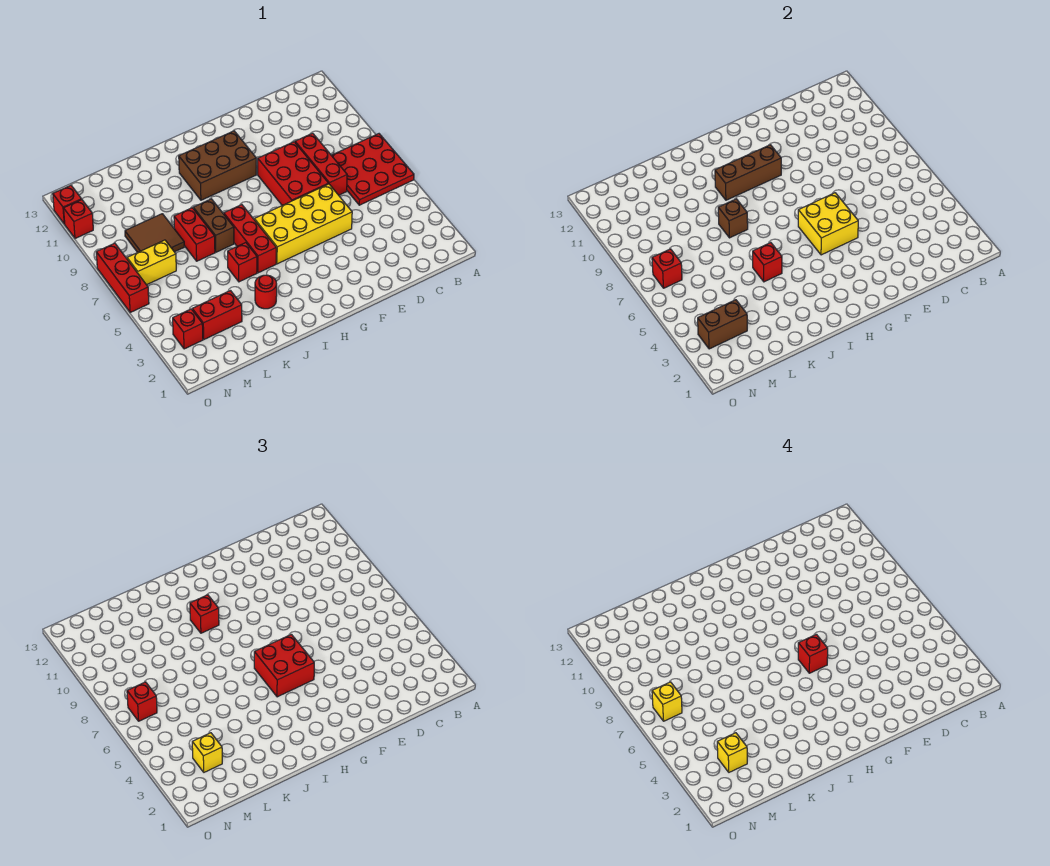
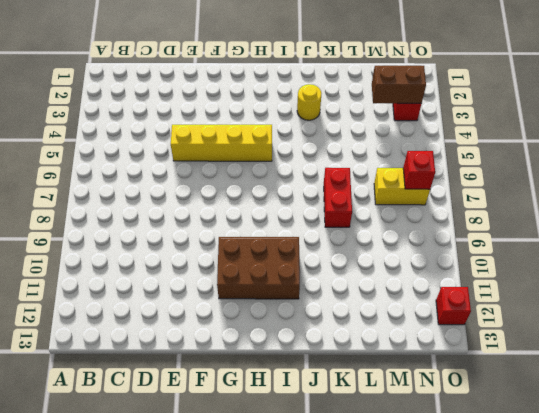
yellow brick E5:H5 level 1 -> yellow brick E5:H6 level 1
yellow round brick J3 level 1 -> red round brick J3 level 1
none -> red plate A6:C8 level 1
none -> red brick D7:D9 level 1
none -> red brick E7:F9 level 1
none -> red brick I5:I7 level 1

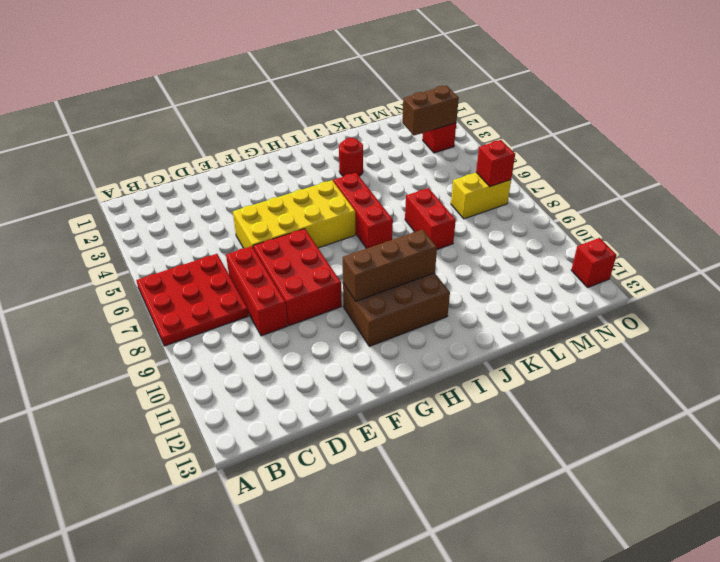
none -> red brick J5 level 1
none -> brown brick J7:J8 level 1
none -> red brick L3:M3 level 1
none -> brown tile L8:M9 level 1

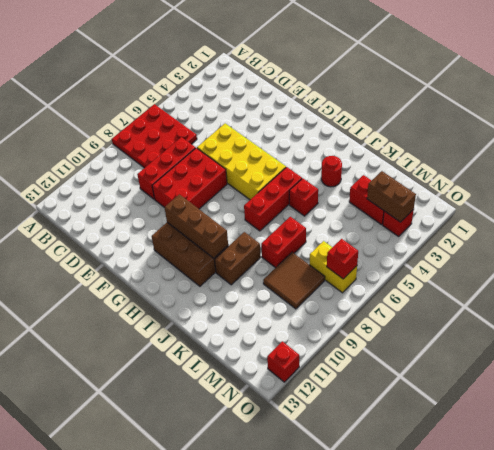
brown brick J9:J10 level 1 -> brown brick J7:J8 level 1
none -> red brick O6:O8 level 1
none -> red brick O11 level 1
none -> yellow brick F5:G6 level 2
none -> red brick J5 level 2

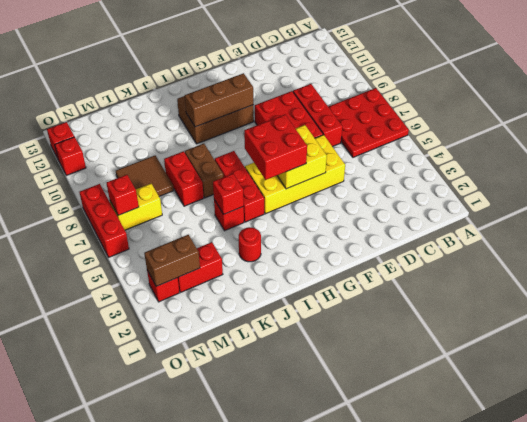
none -> brown brick J8 level 2
none -> red brick I10 level 3
none -> yellow brick M3 level 3
none -> red brick N7 level 3

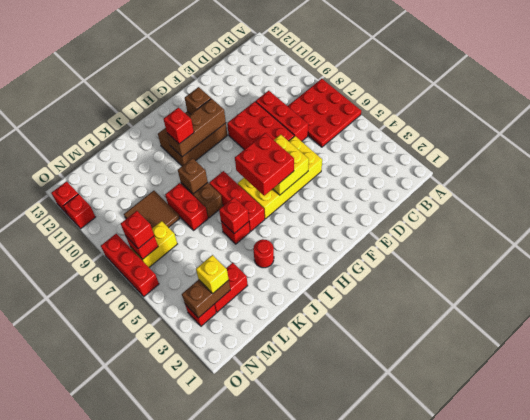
brown brick G11 level 2 -> none
none -> red brick G6 level 4
none -> yellow brick M3 level 4
none -> yellow brick N7 level 4

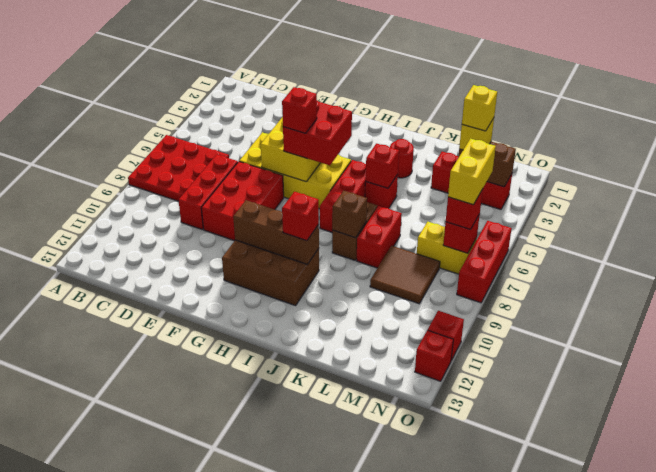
yellow brick N6:N7 level 4 -> yellow brick N7 level 4

